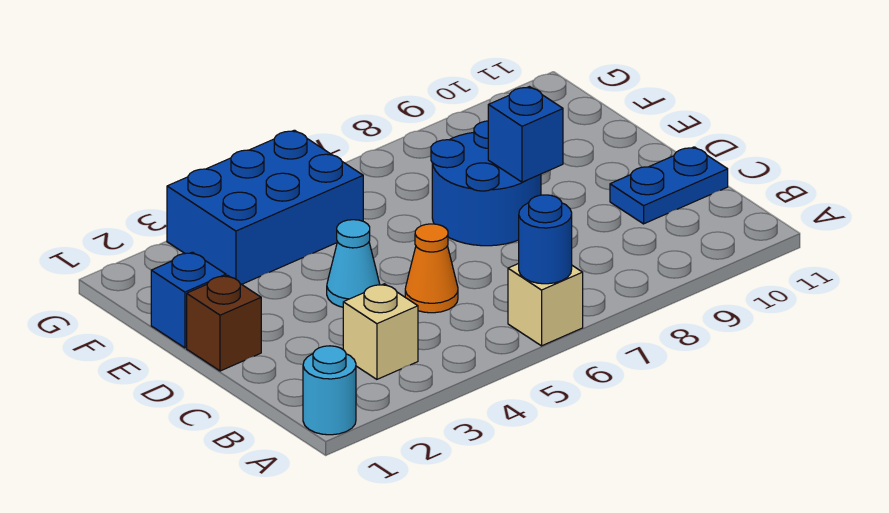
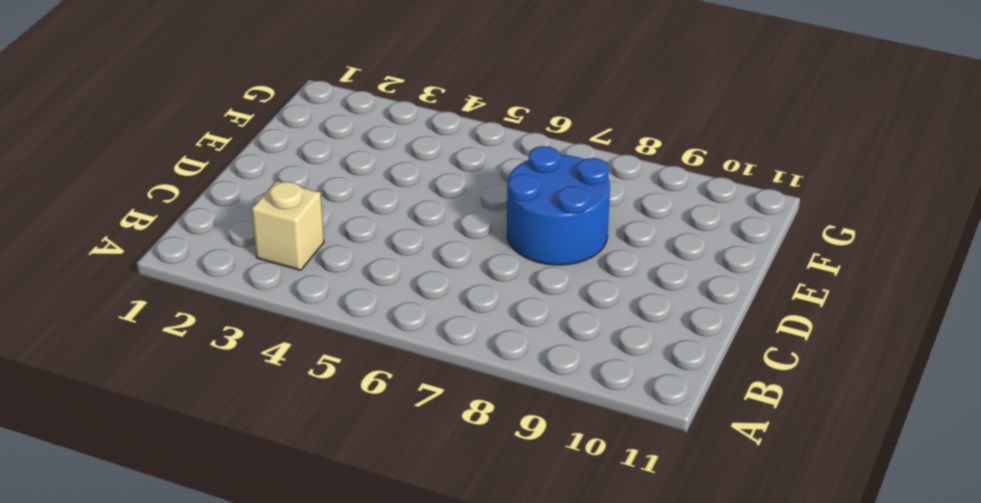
none -> cyan round brick A1 level 1
none -> tan brick A6 level 1
none -> orange cone C5 level 1

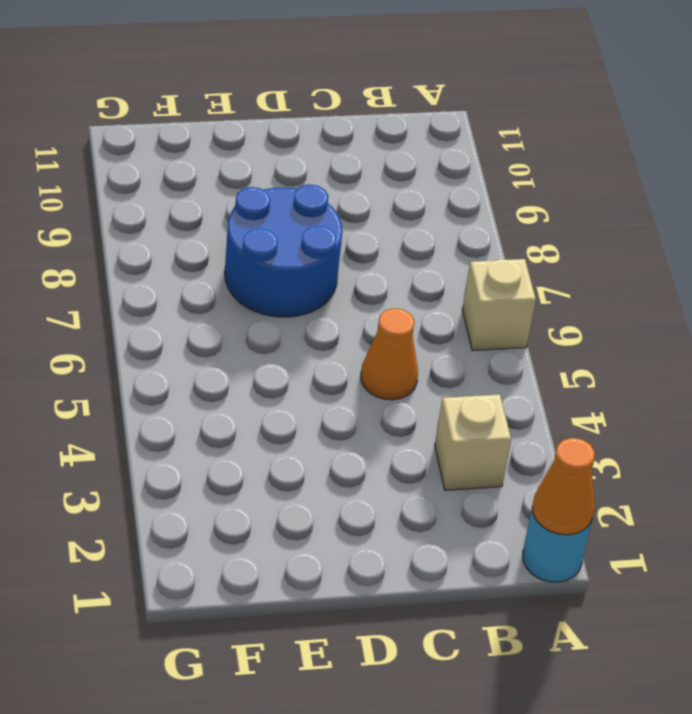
orange cone A1 level 2 -> none
none -> blue plate C10:C11 level 1
none -> brown brick D1 level 1
none -> cyan cone D4 level 1

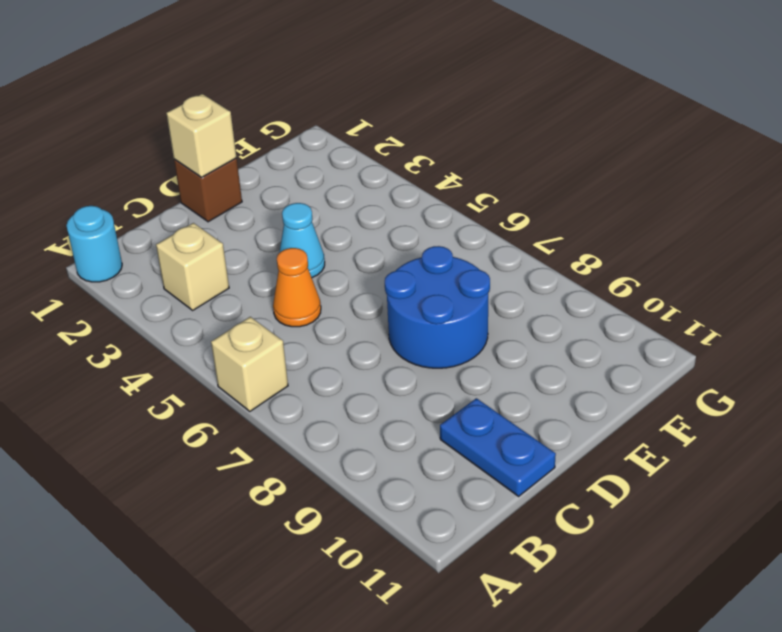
tan brick D1 level 2 -> none
none -> blue brick E1 level 1
none -> blue brick F3:G5 level 1
none -> blue round brick A6 level 2

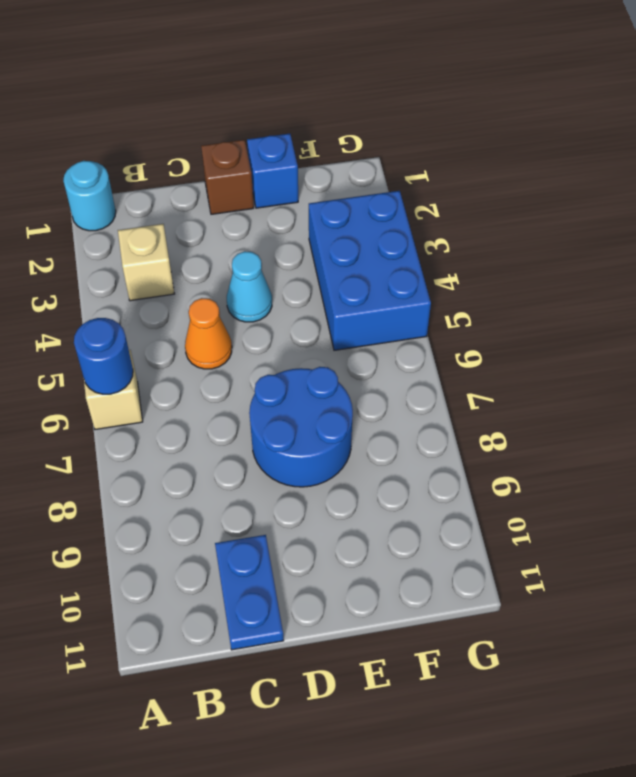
none -> blue brick D8 level 2

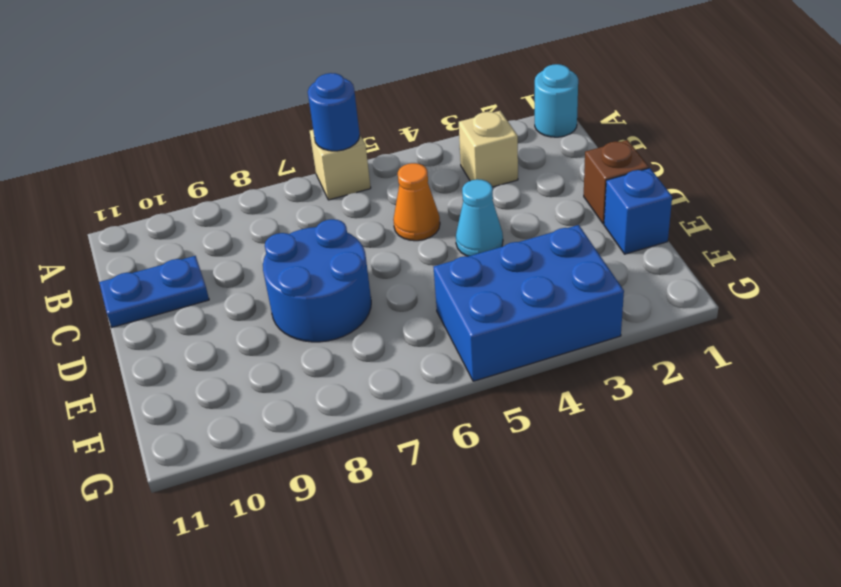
none -> blue brick D8 level 2

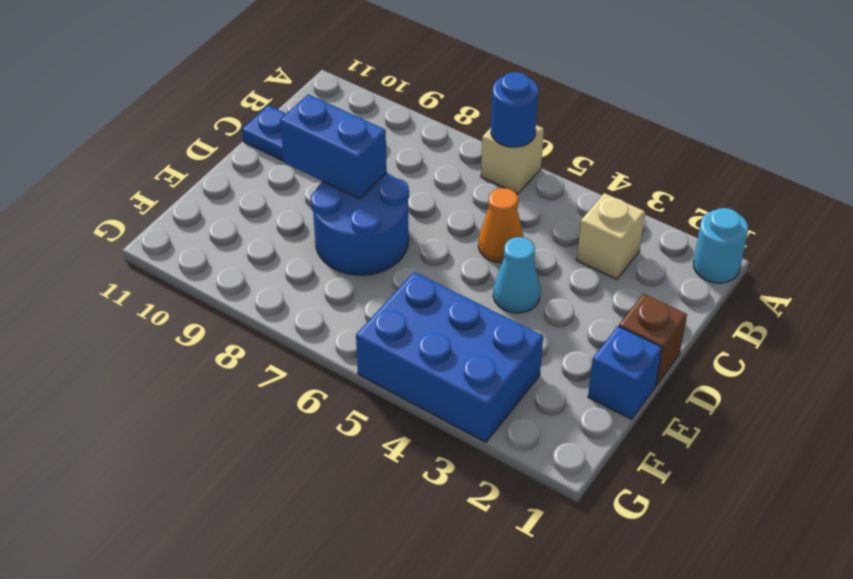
blue brick D8:D9 level 2 -> blue brick D8 level 2

